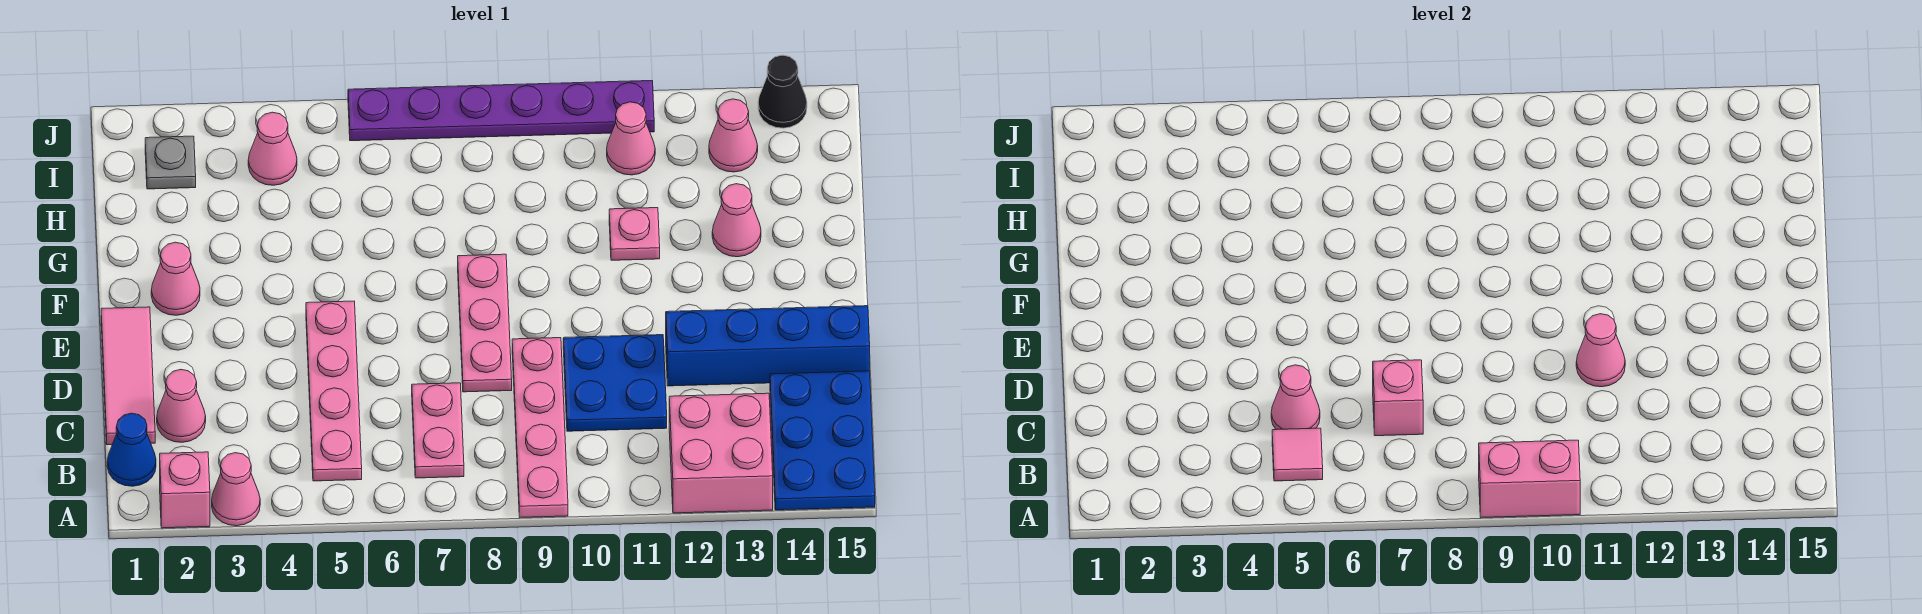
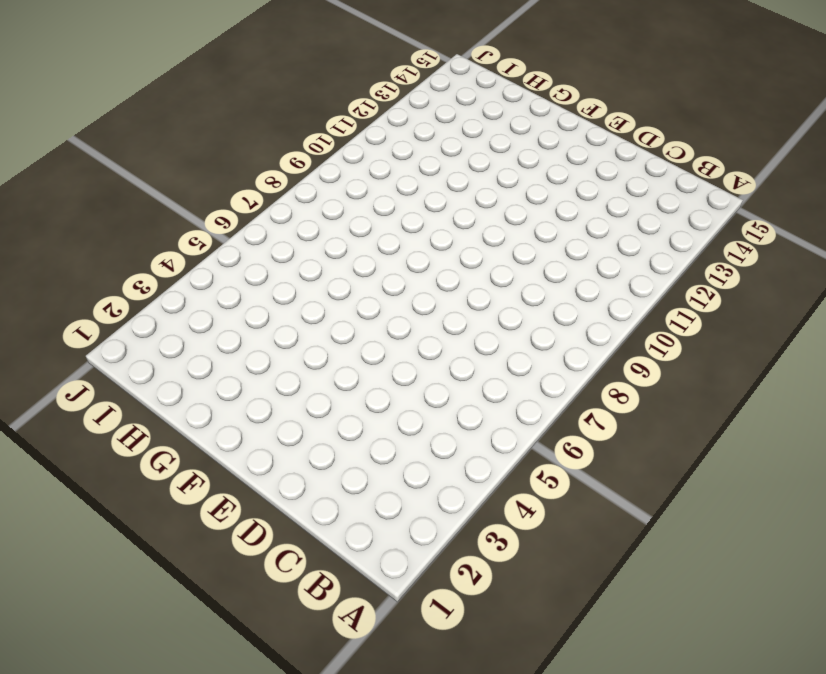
none -> pink brick A2 level 1
none -> pink cone A3 level 1
none -> pink plate A9:D9 level 1

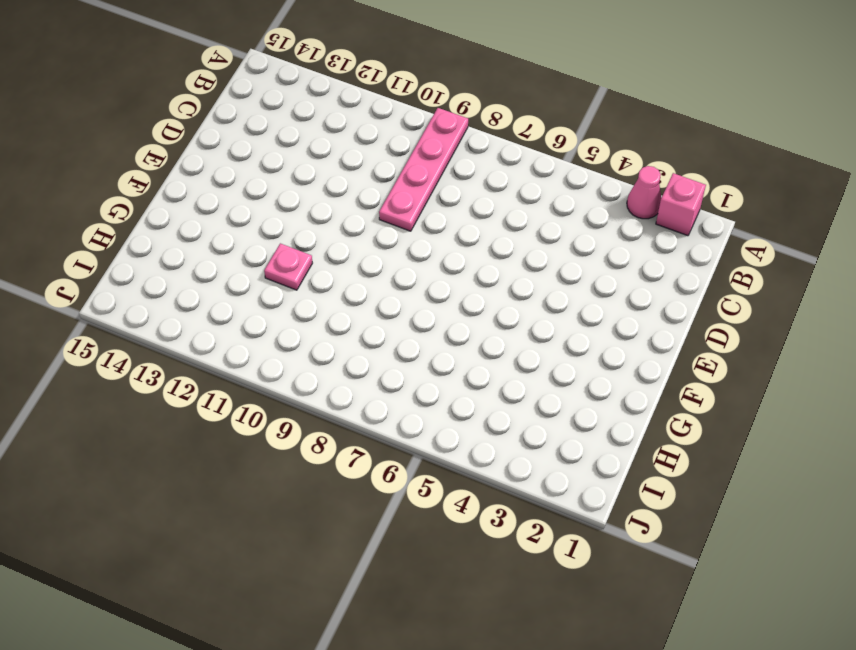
none -> pink brick A12:B13 level 1
none -> blue plate A14:C15 level 1
none -> blue cone B1 level 1

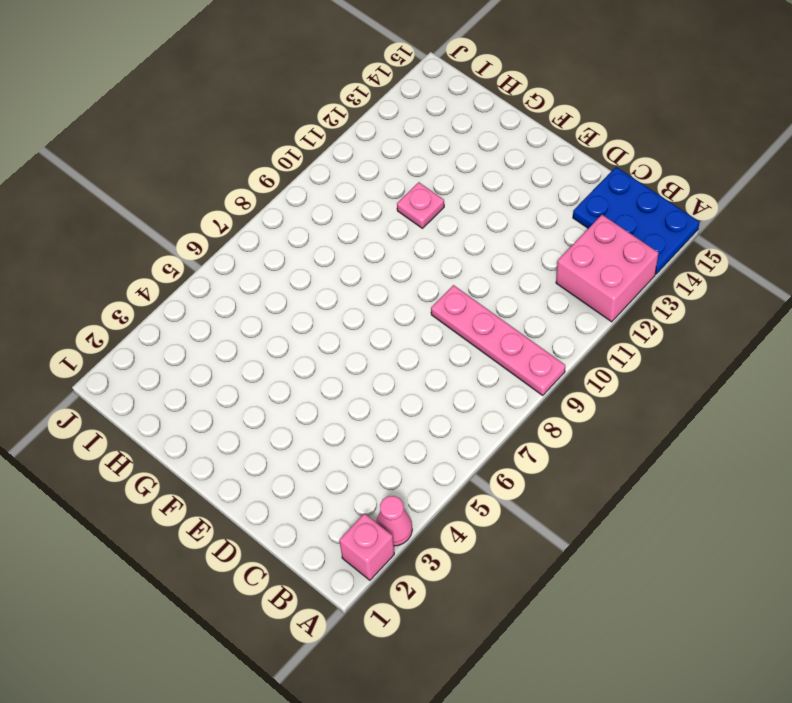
none -> blue cone B1 level 1
none -> pink plate B5:E5 level 1
none -> pink plate B7:C7 level 1

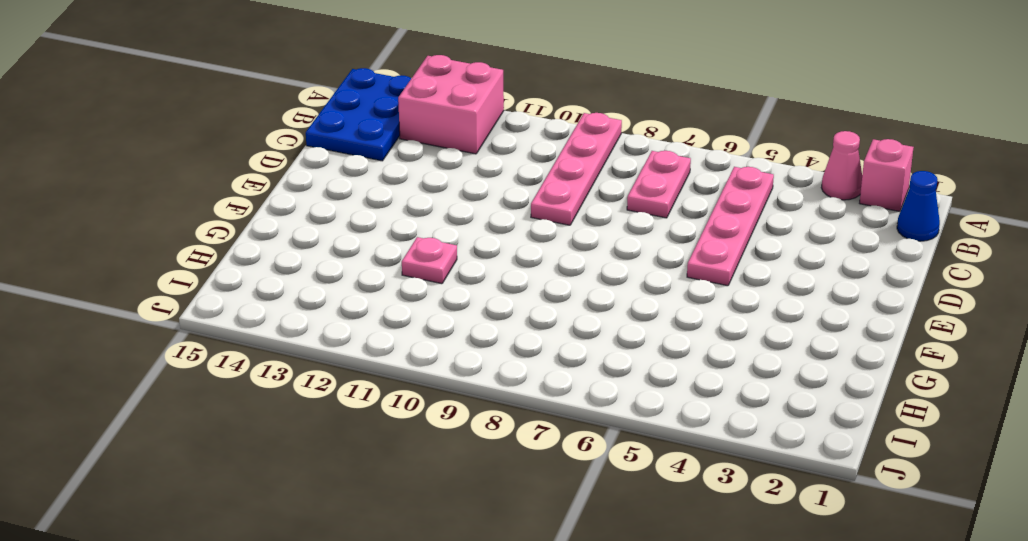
none -> pink tile C1:E1 level 1
none -> pink cone C2 level 1
none -> blue plate C10:D11 level 1

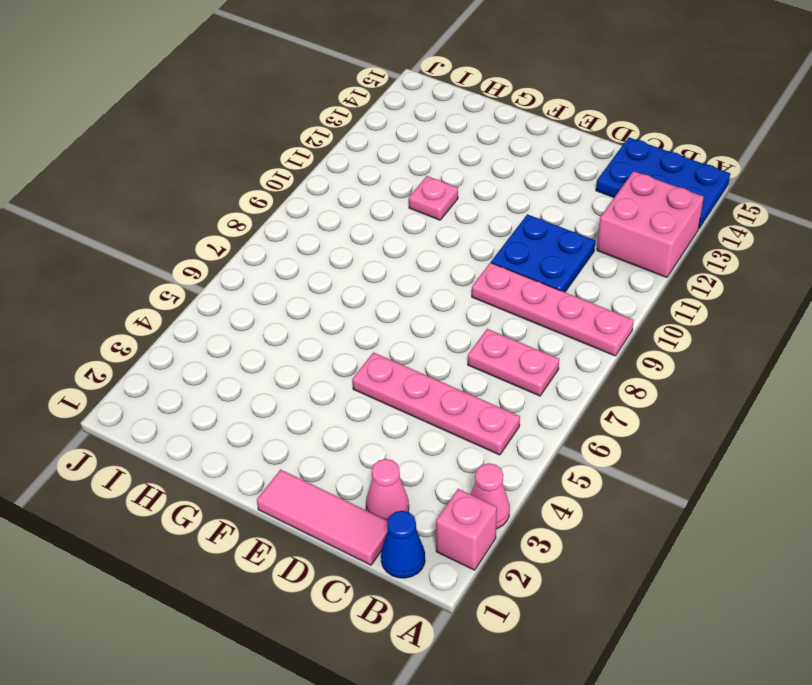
none -> pink plate D8:F8 level 1
none -> blue brick D12:D15 level 1
none -> pink cone F2 level 1

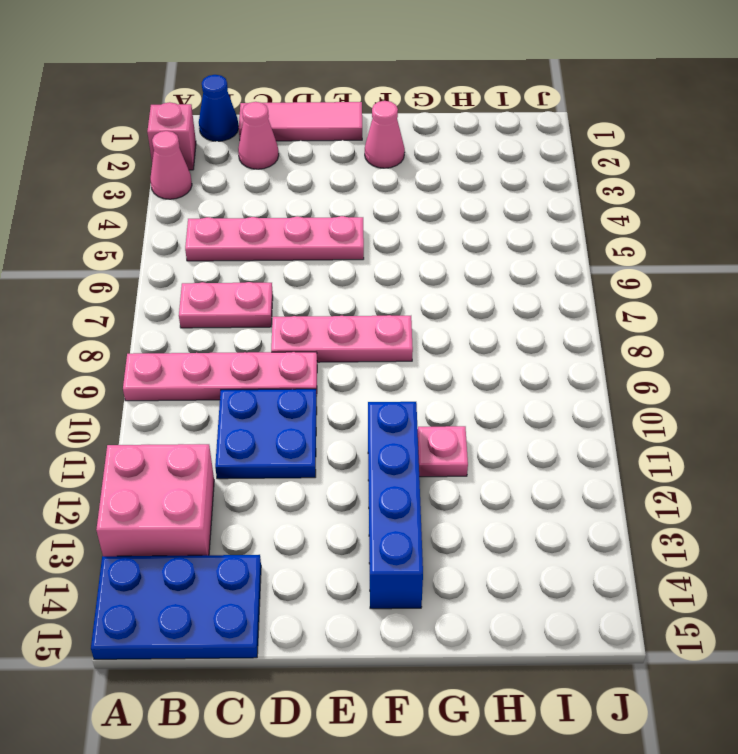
blue brick F11:F14 level 1 -> blue brick D12:D15 level 1
none -> pink cone G13 level 1
none -> grey plate I2 level 1
none -> pink cone I4 level 1

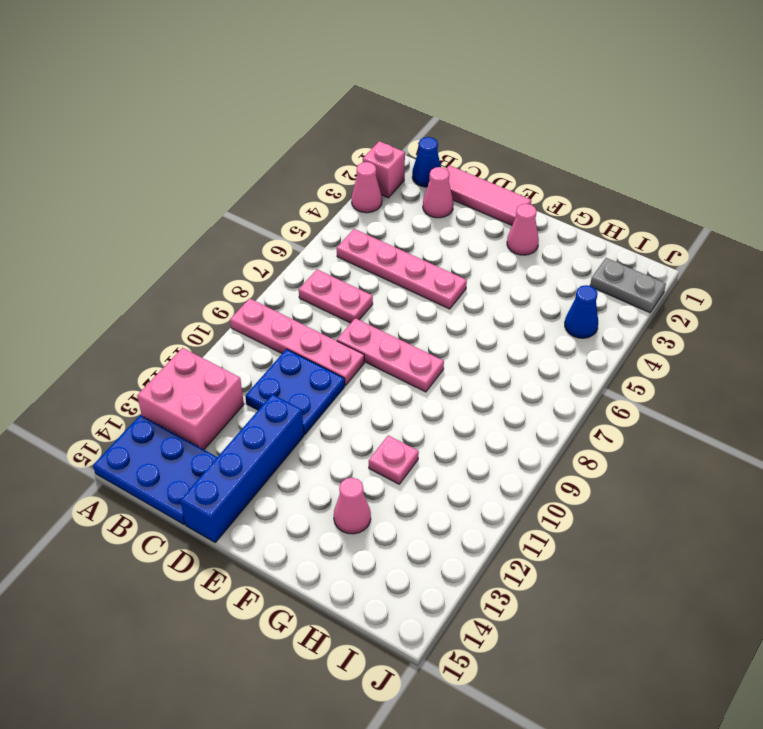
grey plate I2:J2 level 1 -> grey plate I2 level 1
blue cone I4 level 1 -> pink cone I4 level 1
none -> pink cone I11 level 1
none -> pink cone I13 level 1
none -> purple plate J6:J11 level 1

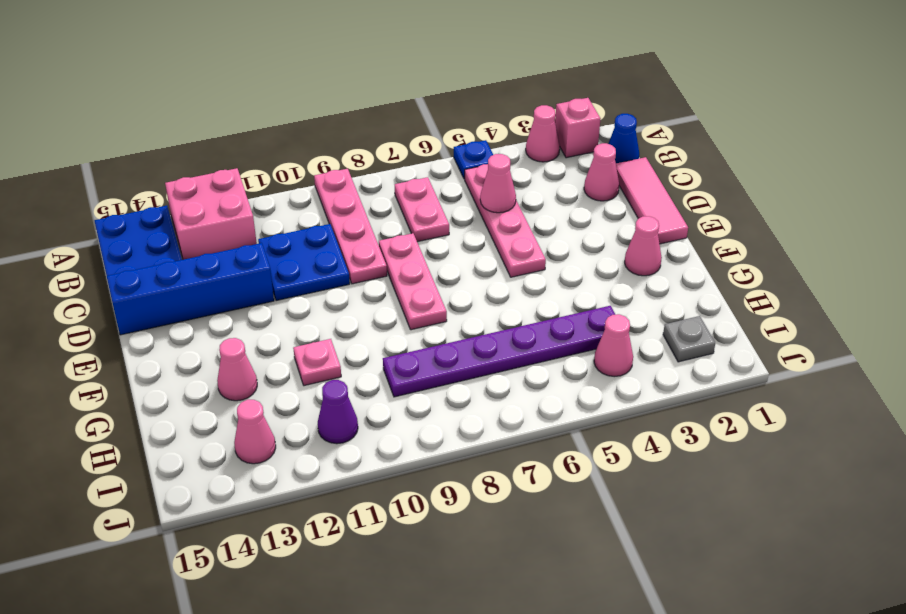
blue plate A5 level 1 -> none
purple plate H4:H9 level 1 -> purple plate J6:J11 level 1
purple cone I11 level 1 -> pink cone I11 level 1
none -> black cone J14 level 1
none -> pink brick A9:A10 level 2
none -> pink tile B5 level 2

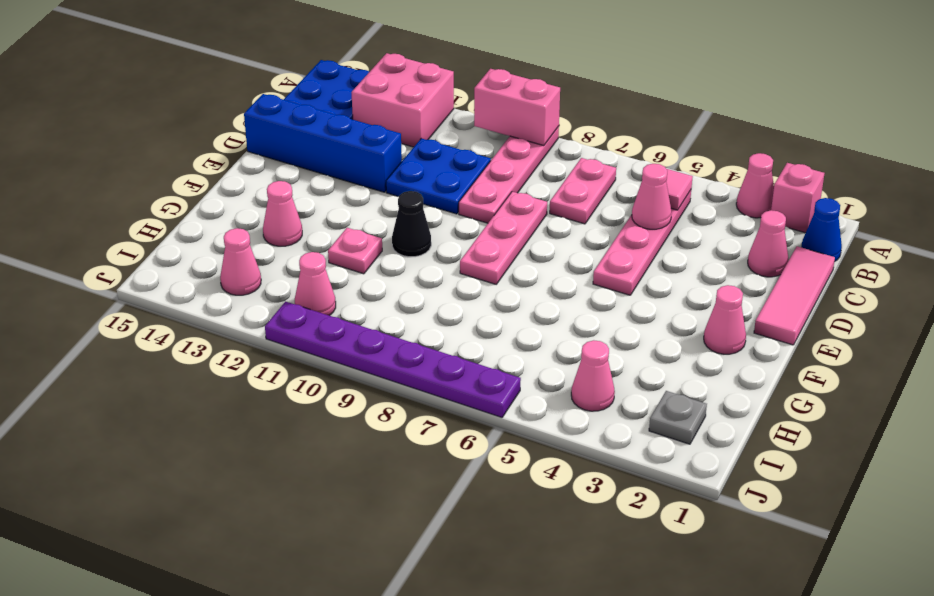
black cone F10 level 1 -> black cone J14 level 1
none -> pink brick C7 level 2
none -> pink cone D11 level 2

